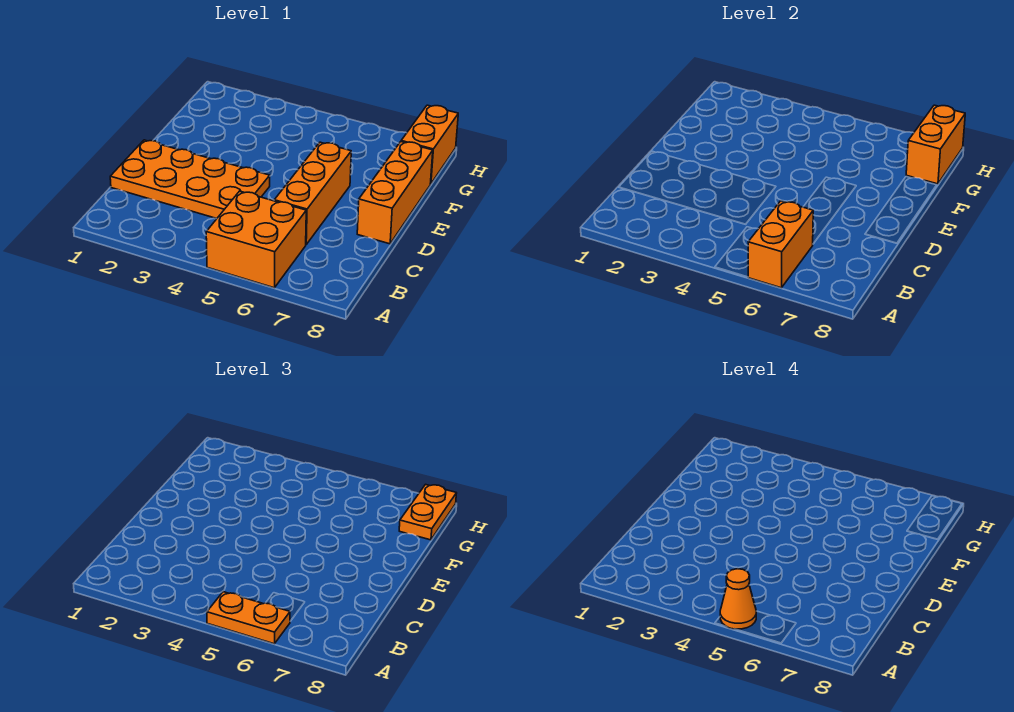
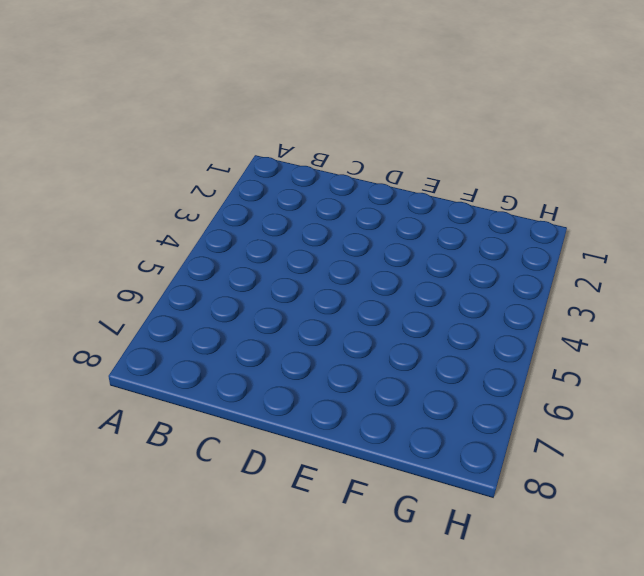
none -> orange brick A5:B6 level 1
none -> orange plate C1:D4 level 1

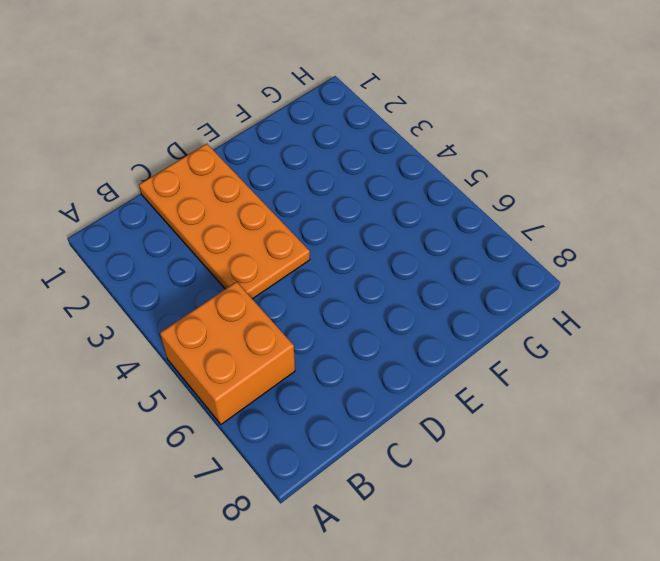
none -> orange brick C6:E6 level 1
none -> orange brick D8:F8 level 1

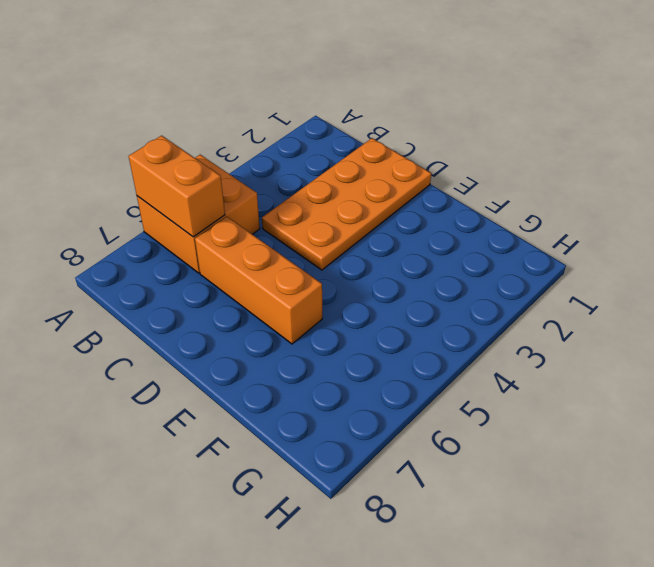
none -> orange brick D8:F8 level 1
none -> orange brick G8:H8 level 1

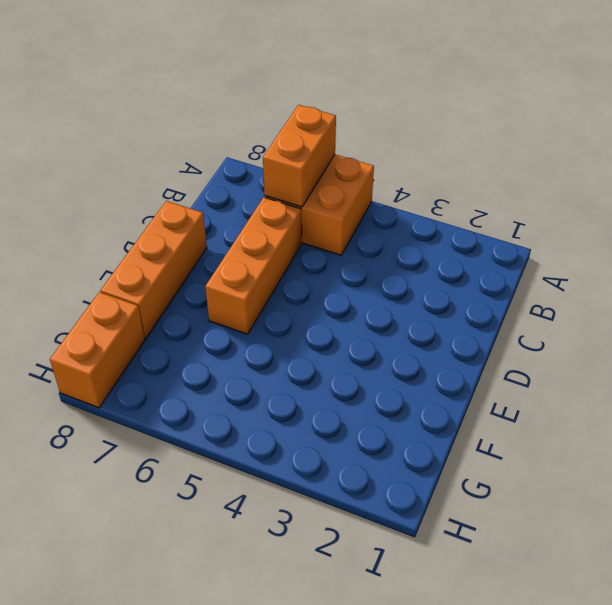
none -> orange plate C1:D4 level 1
none -> orange brick G8:H8 level 2

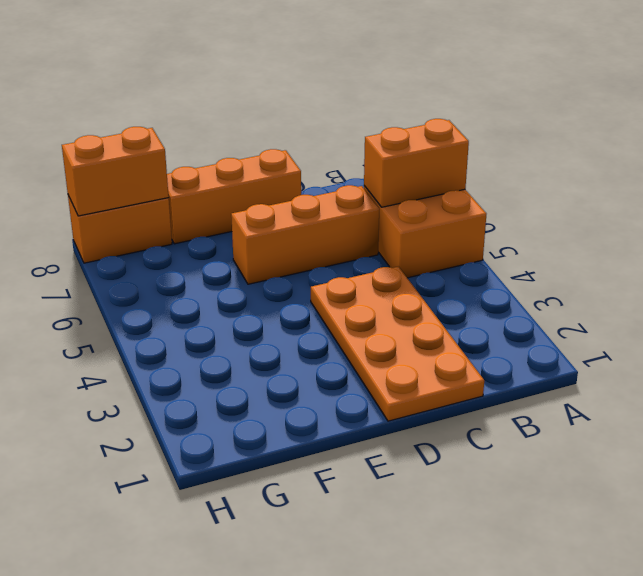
none -> orange plate A5:A6 level 3
none -> orange plate G8:H8 level 3

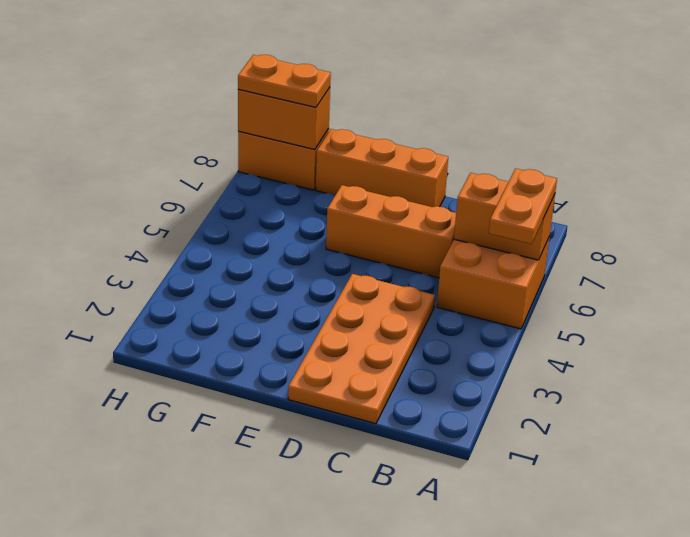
none -> orange cone A5 level 4

